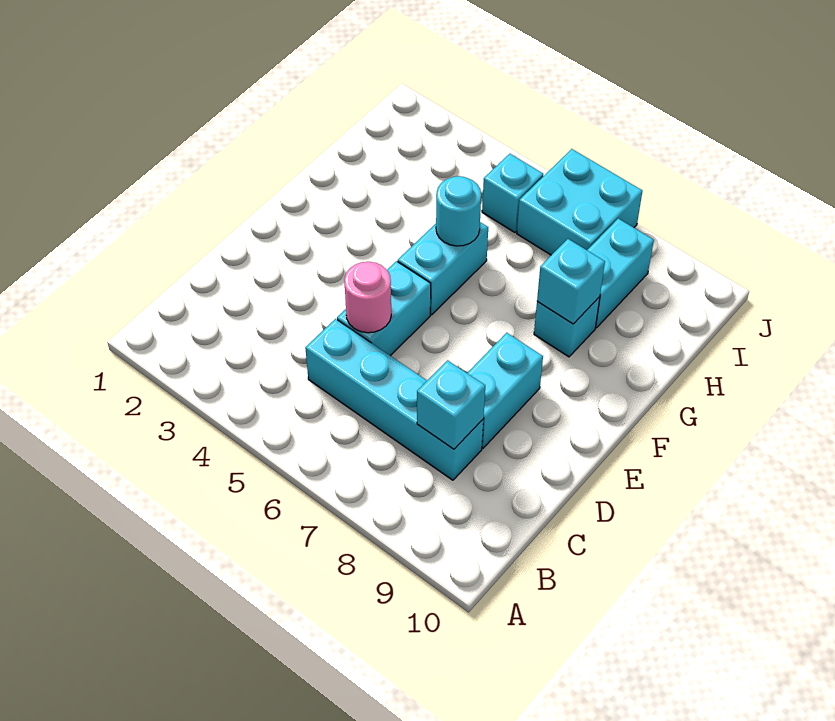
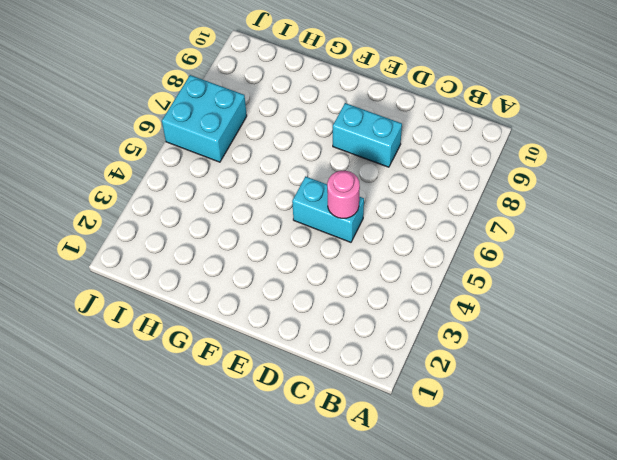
none -> cyan brick C5:C8 level 1
none -> cyan brick F5:G5 level 1
none -> cyan brick G8 level 1

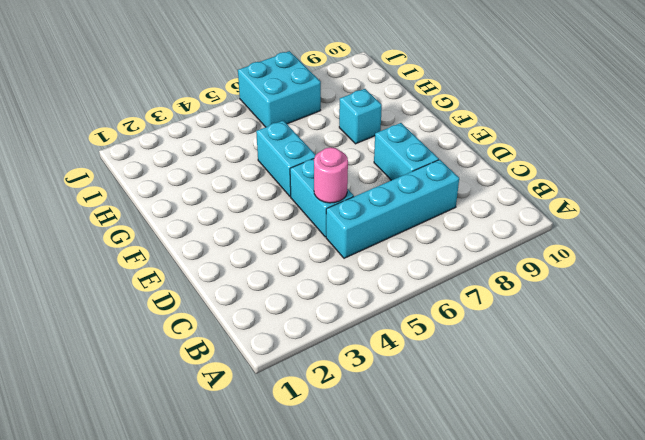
none -> cyan brick H8:I8 level 1
none -> cyan brick I5 level 1
none -> cyan brick C8 level 2

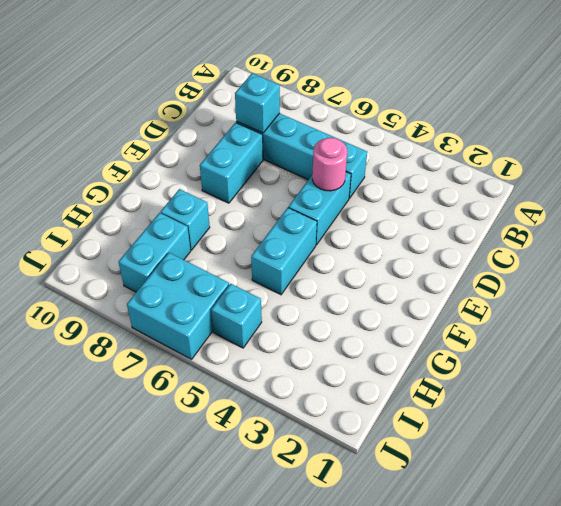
none -> cyan round brick G5 level 2
none -> cyan brick G8 level 2

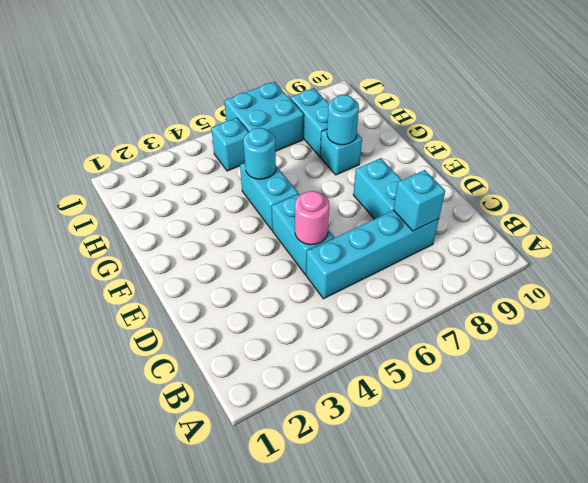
cyan round brick G8 level 2 -> cyan brick G8 level 2

